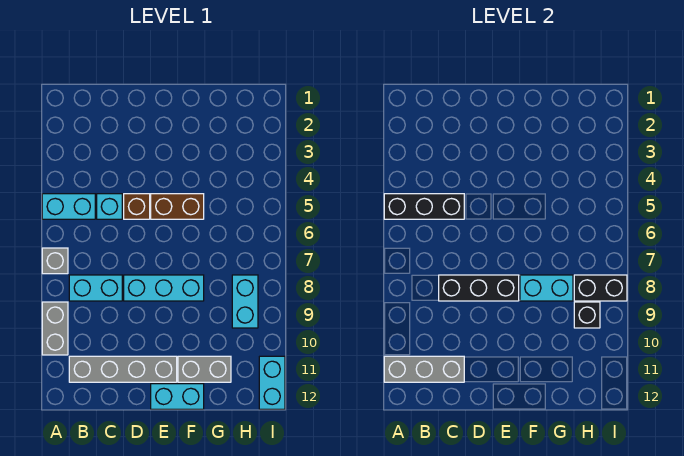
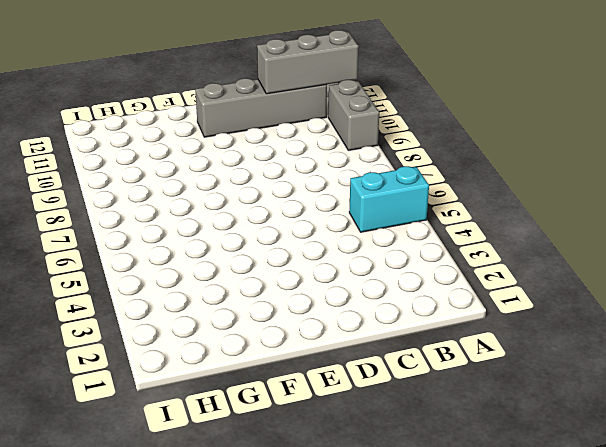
none -> grey brick A7 level 1
none -> cyan brick B8:C8 level 1
none -> cyan brick C5 level 1

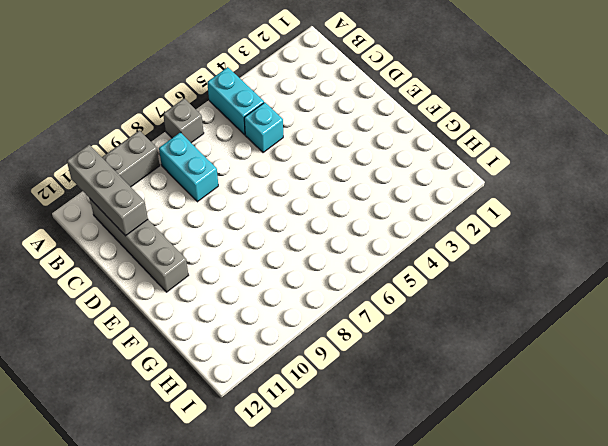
none -> brown brick D5 level 1
none -> cyan brick D8:F8 level 1
none -> brown brick E5:F5 level 1

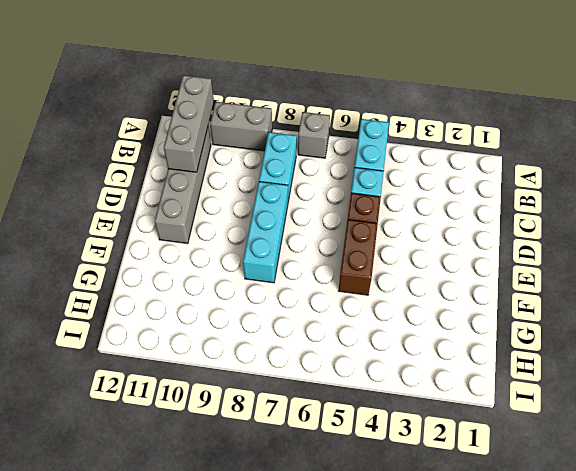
none -> cyan brick E12:F12 level 1
none -> grey brick F11:G11 level 1
none -> cyan brick H8:H9 level 1

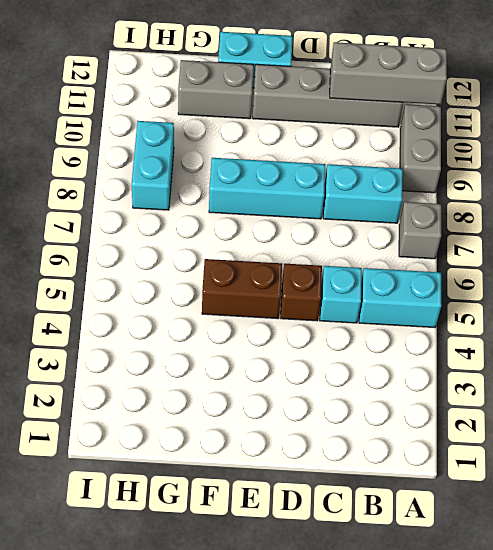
none -> cyan brick I11:I12 level 1
none -> black brick A5:C5 level 2
none -> black brick C8:E8 level 2

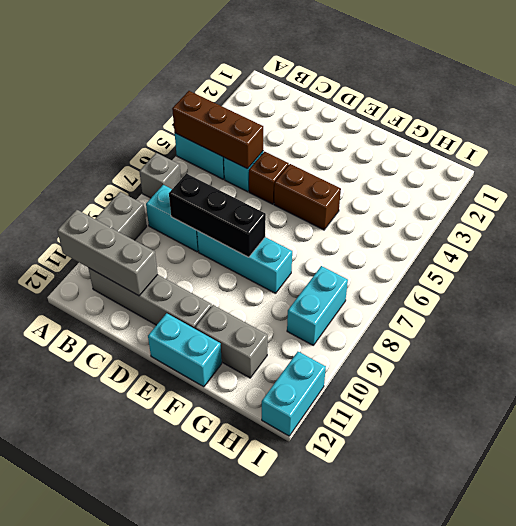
brown brick A5:C5 level 2 -> black brick A5:C5 level 2
none -> cyan brick F8:G8 level 2
none -> black brick H8:I8 level 2
none -> black brick H9 level 2

